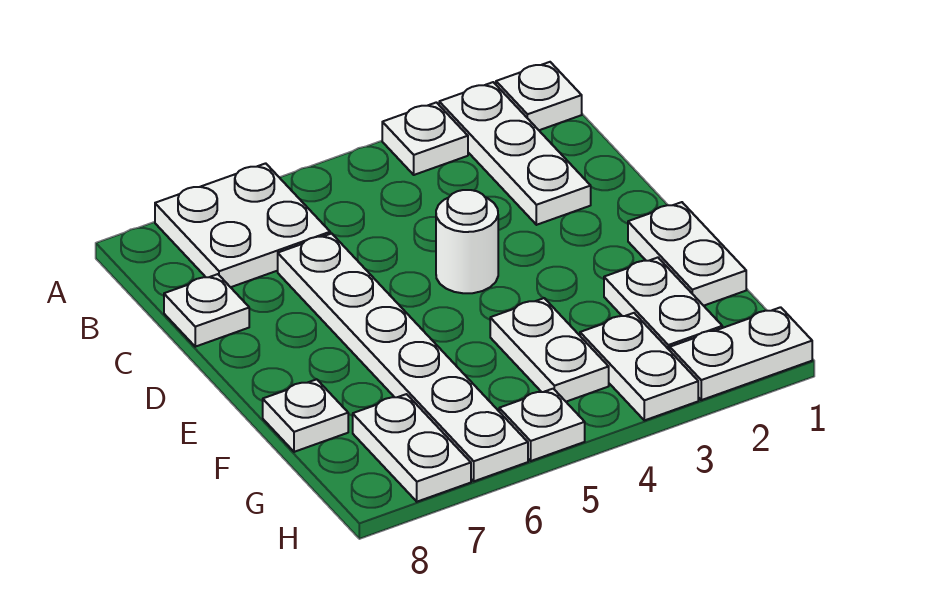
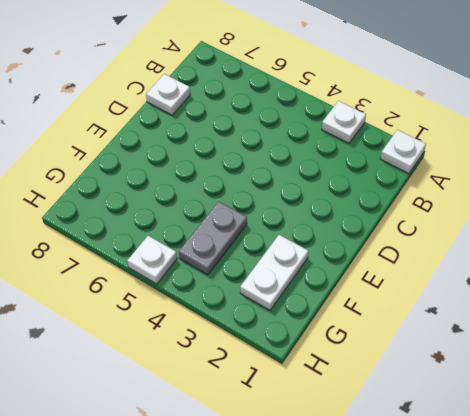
grey plate F4:G4 level 1 -> white plate F4:G4 level 1
none -> white plate A2:C2 level 1
none -> white plate A6:B7 level 1
none -> white plate C6:H6 level 1

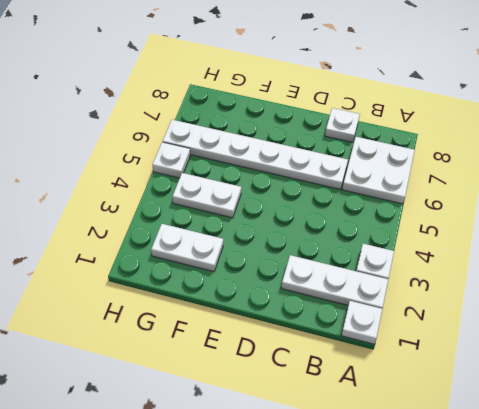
none -> white round brick D4 level 1
none -> white plate E1:F1 level 1
none -> white plate F8 level 1

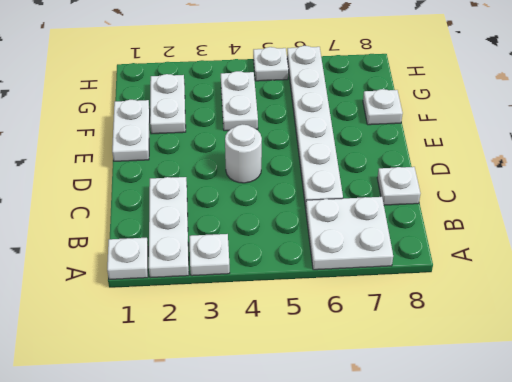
none -> white plate G3:H3 level 1
none -> white plate G7:H7 level 1
none -> white plate H1:H2 level 1

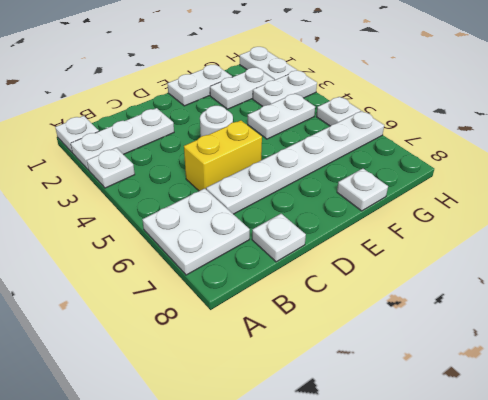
yellow brick C5:D5 level 1 -> none
none -> white plate G7:H7 level 1

